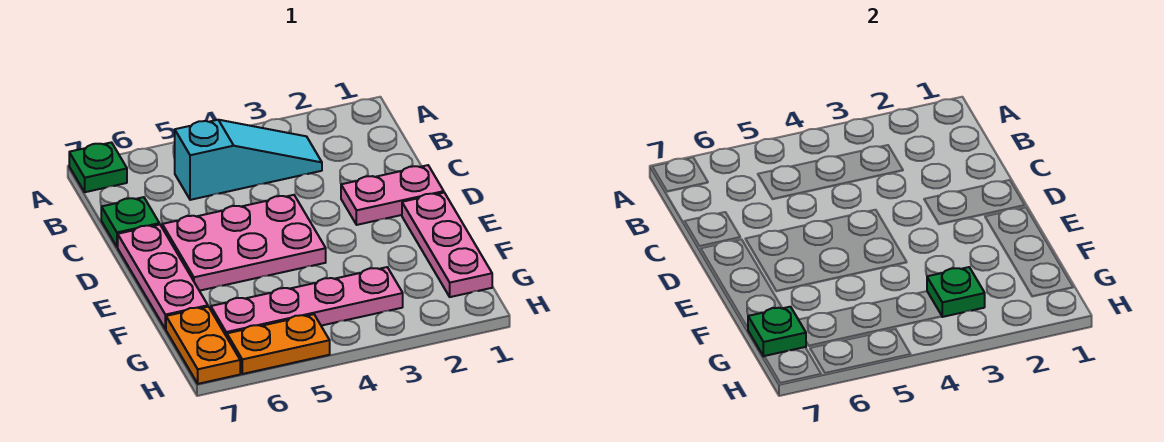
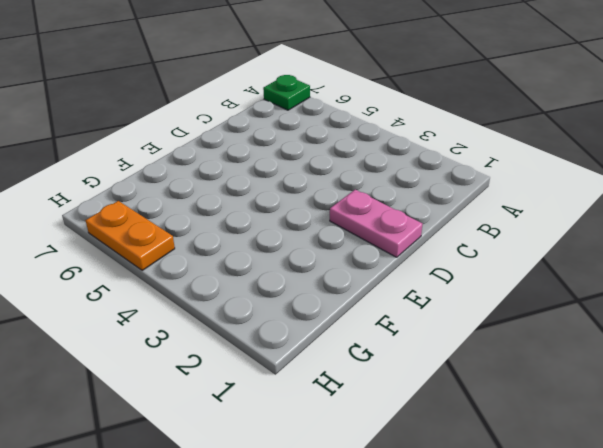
none -> cyan slope B3:B5 level 1 top 5
none -> green plate C7 level 1
none -> pink plate D4:E6 level 1

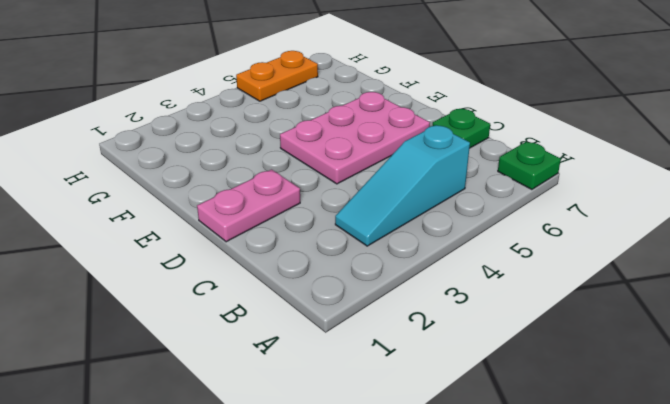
none -> pink plate D7:F7 level 1
none -> pink plate E1:G1 level 1
none -> pink plate G3:G6 level 1

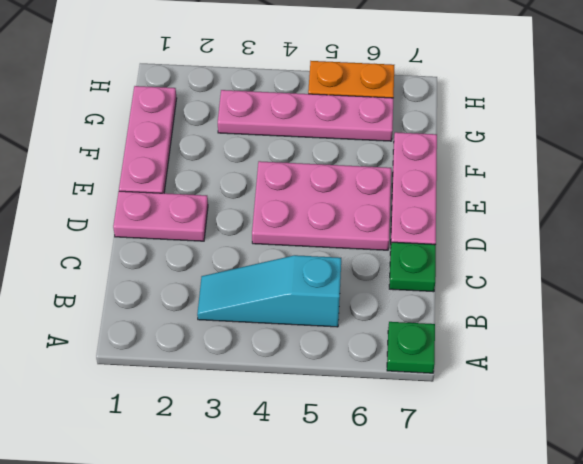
none -> orange plate G7:H7 level 1
none -> green plate G3 level 2
none -> green plate G7 level 2

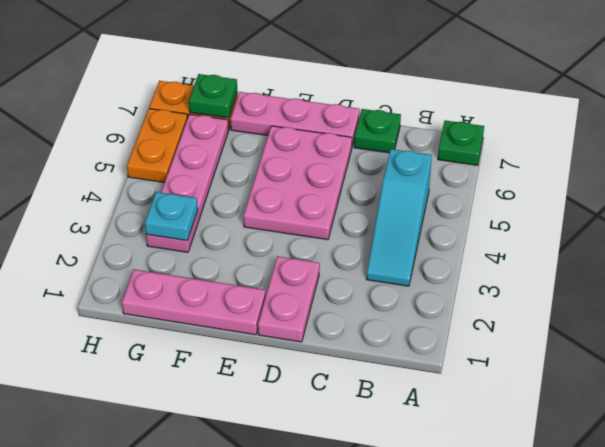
cyan plate G3 level 2 -> green plate G3 level 2

